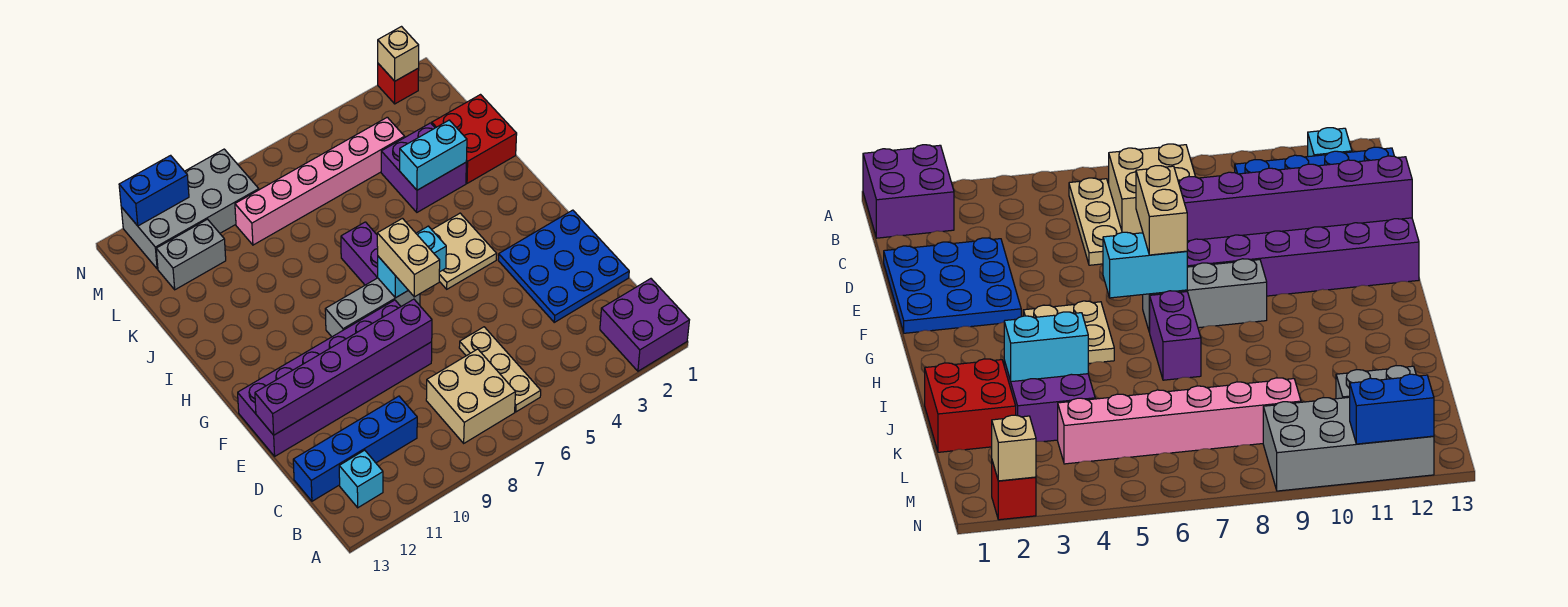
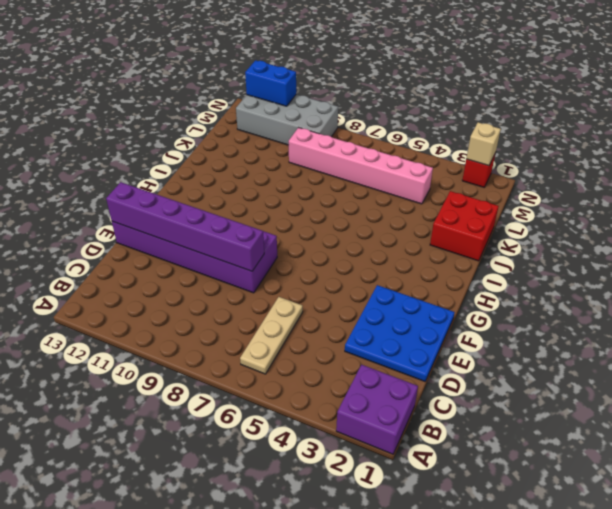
none -> tan brick B7:C8 level 1
none -> cyan brick B12 level 1
none -> blue brick C10:C13 level 1

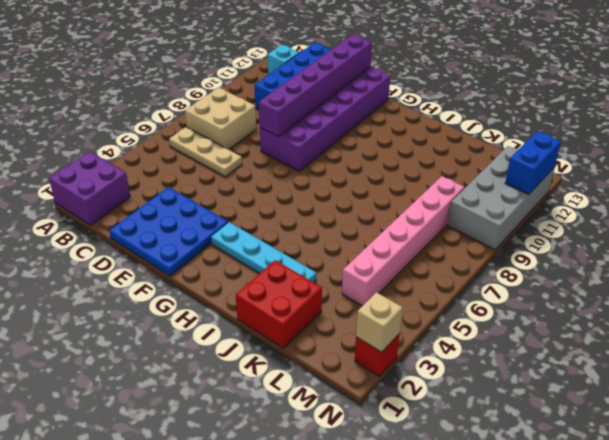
cyan plate G3:J3 level 1 -> purple brick J3:K4 level 1
none -> tan plate G4:H5 level 1
none -> grey brick G7:G9 level 1
none -> purple brick H7:I7 level 1

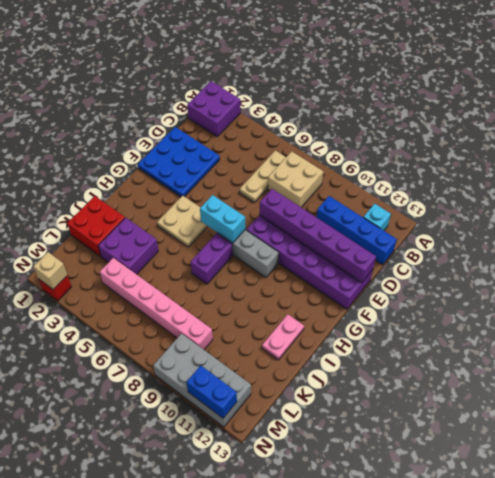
pink plate I12:J12 level 1 -> none
none -> grey brick L11:L12 level 1
none -> cyan brick J3:J4 level 2
none -> tan brick F7:G7 level 3

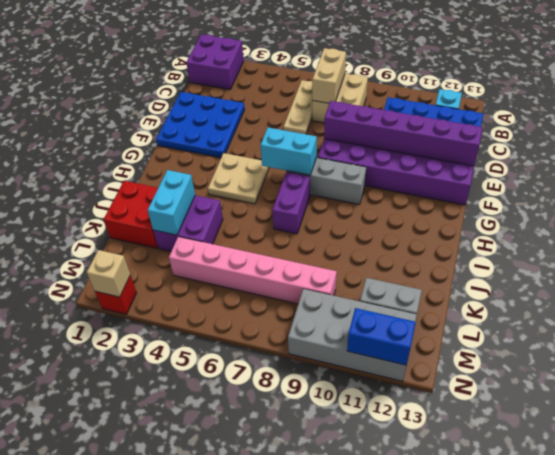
tan brick B7:C7 level 2 -> tan brick F7:G7 level 3
cyan brick J3:K3 level 2 -> cyan brick J3:J4 level 2

